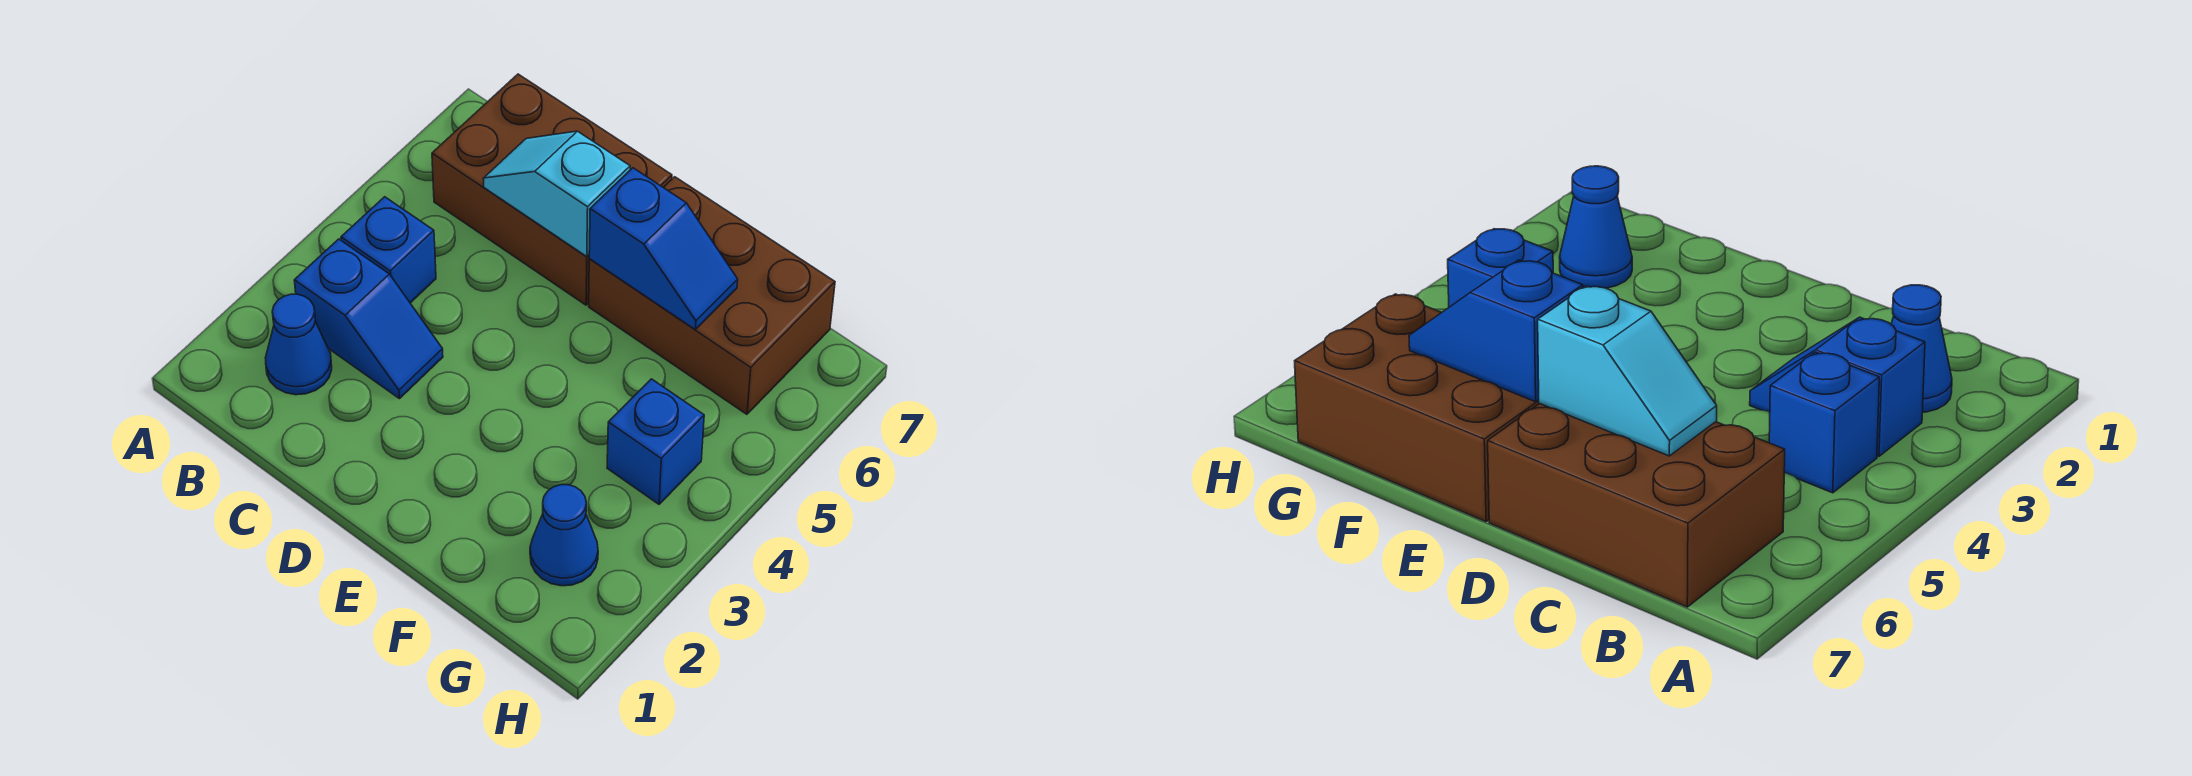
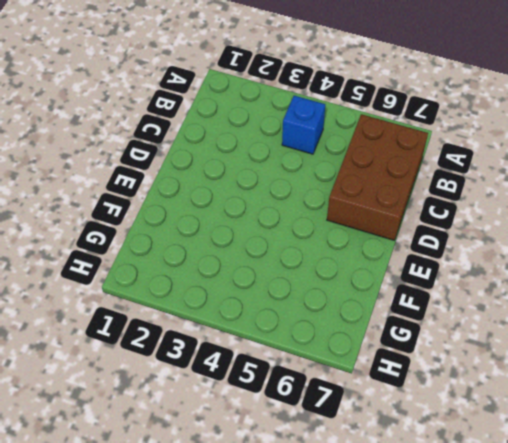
none -> blue cone B2 level 1
none -> blue slope B3:C3 level 1 top B

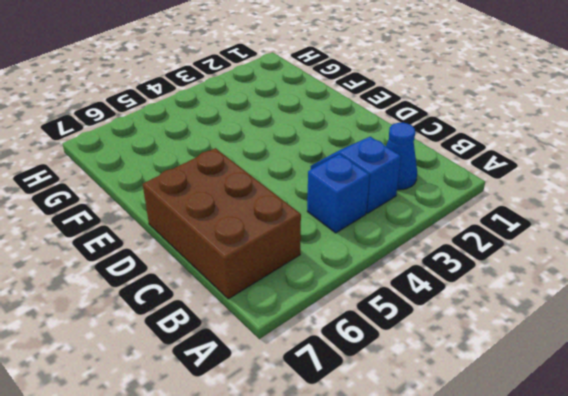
none -> brown brick E6:G7 level 1
none -> blue cone G2 level 1

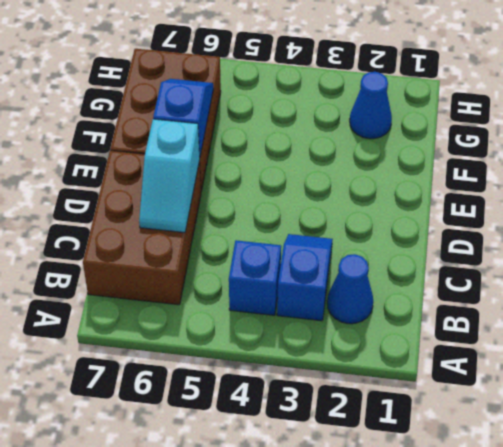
none -> blue brick G4 level 1

